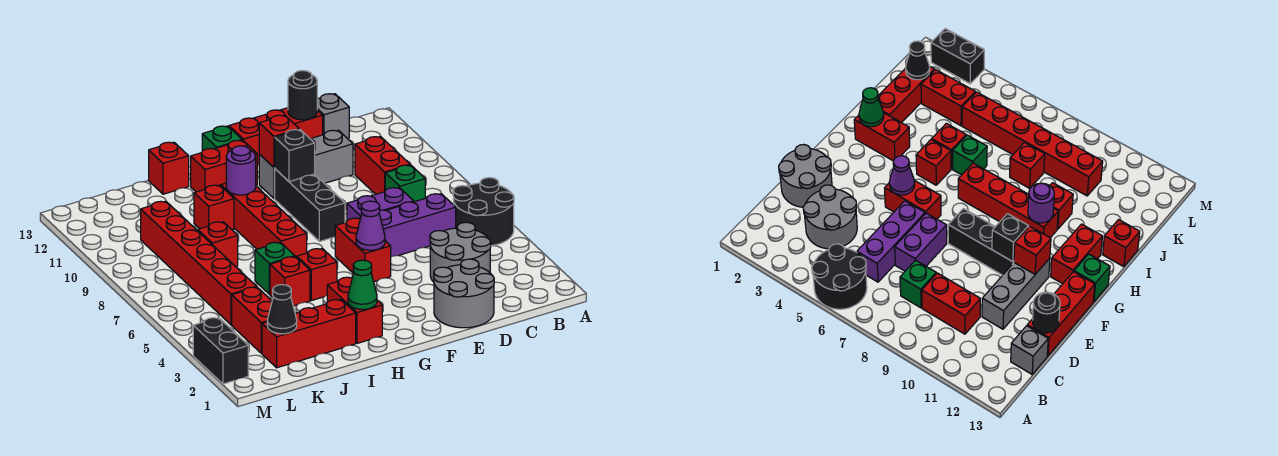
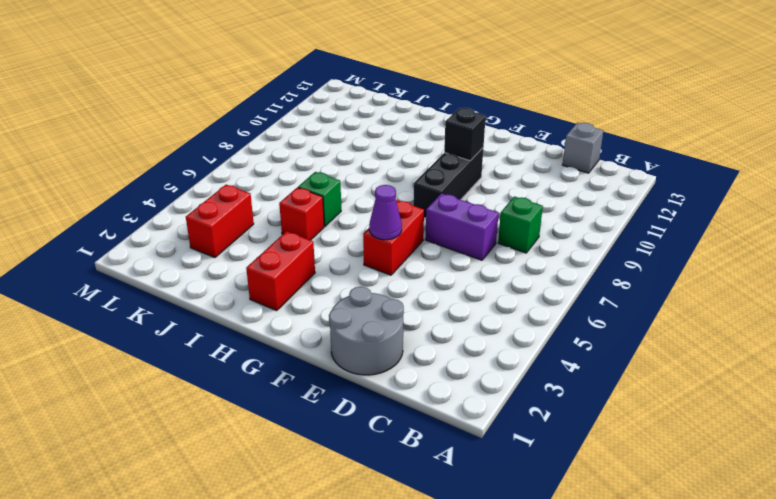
none -> black round brick A5:B6 level 1
none -> grey round brick C3:D4 level 1
none -> purple brick C6:E6 level 1
none -> red brick C9:C10 level 1

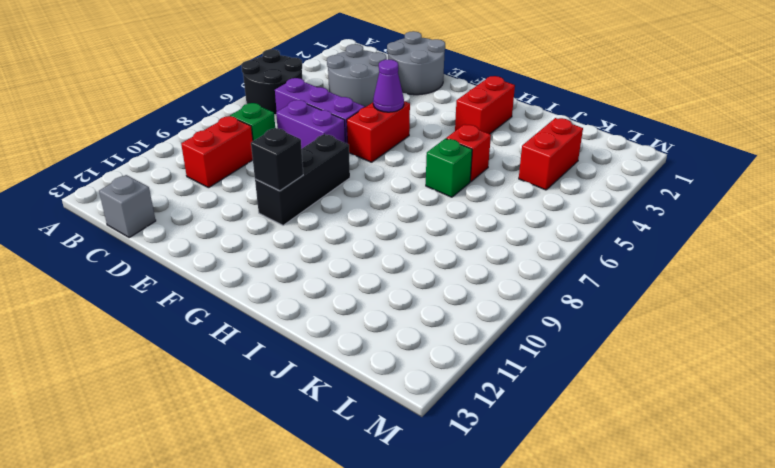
none -> grey brick D11:F11 level 1
none -> red brick D13:F13 level 1
none -> red brick G12:H12 level 1
none -> green brick G13 level 1

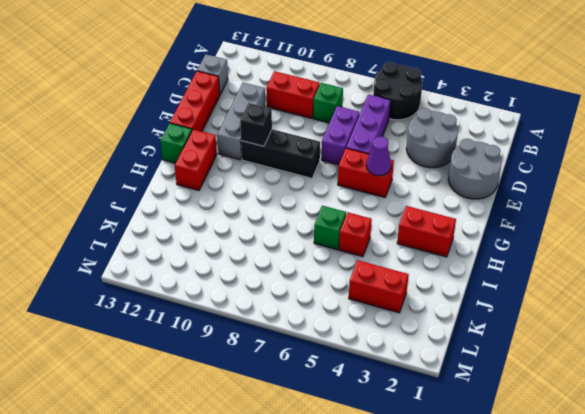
none -> red brick H5 level 1
none -> red brick H7:H10 level 1
none -> red brick I2:K2 level 1
none -> red brick I10 level 1

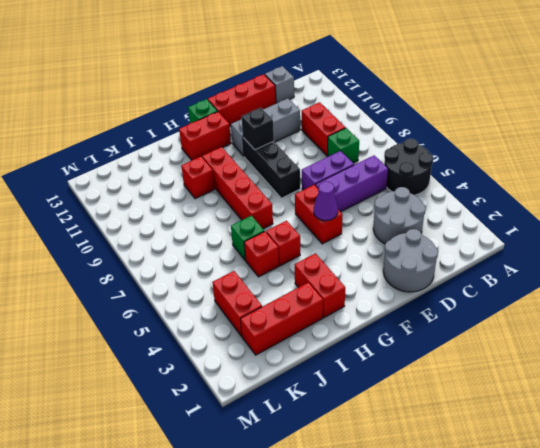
none -> red brick I13 level 1
none -> red brick J8 level 1
none -> red brick K5:K10 level 1
none -> black brick M2:M3 level 1

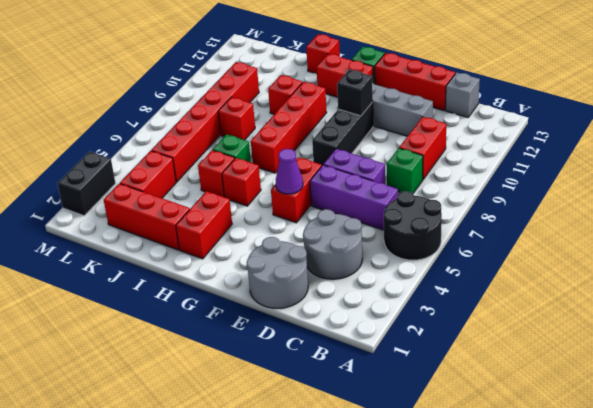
none -> black round brick D13 level 2
none -> red brick F11 level 2
none -> green cone H2 level 2
none -> purple round brick H10 level 2

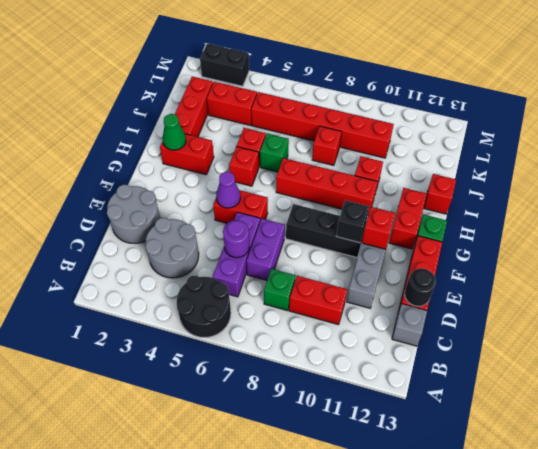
purple round brick D6 level 2 -> purple round brick H10 level 2
none -> black cone K2 level 2

